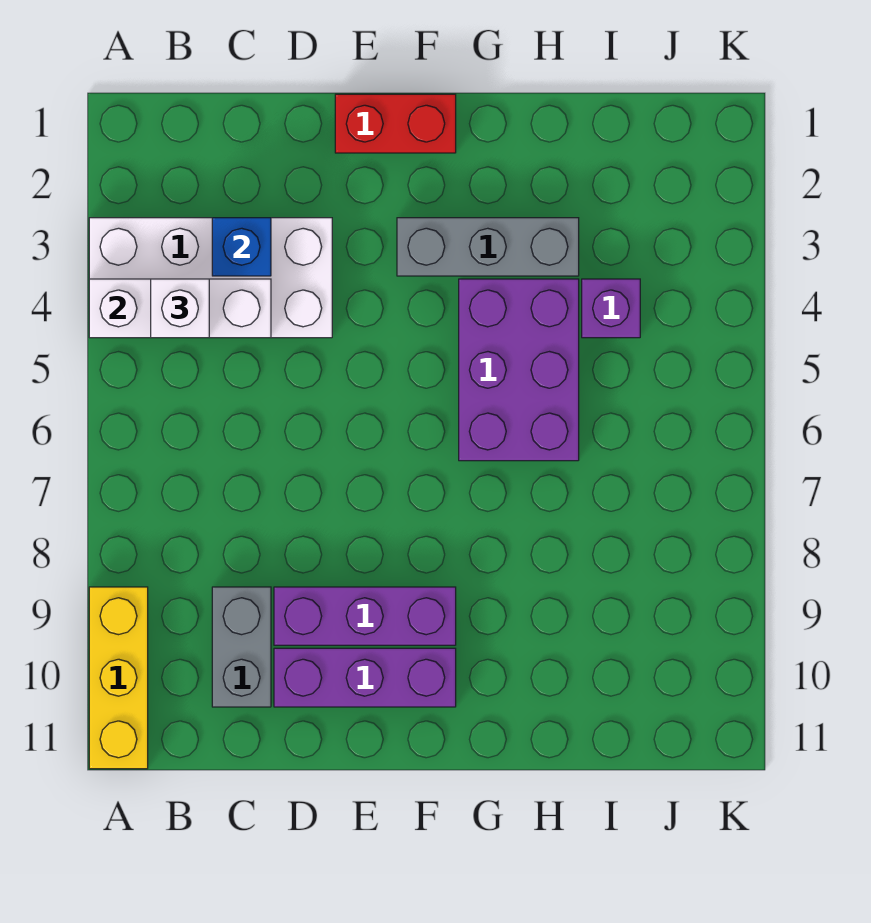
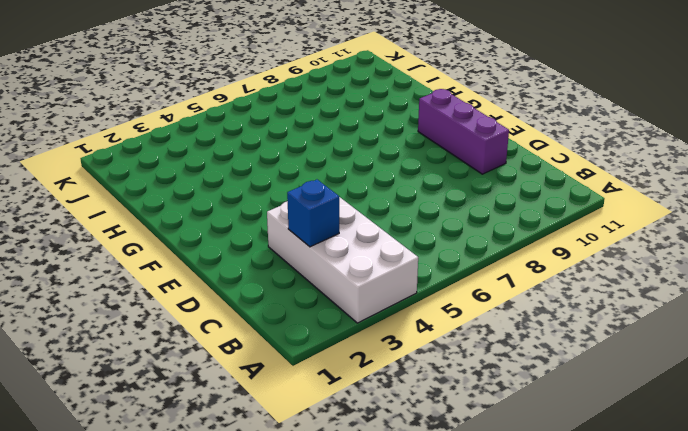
none -> yellow brick A9:A11 level 1
none -> grey brick C9:C10 level 1
none -> purple brick D9:F9 level 1

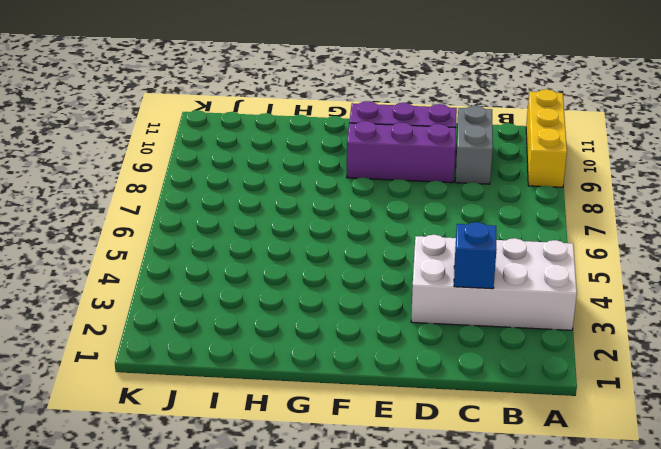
none -> red brick E1:F1 level 1
none -> grey brick F3:H3 level 1
none -> purple brick G4:H6 level 1

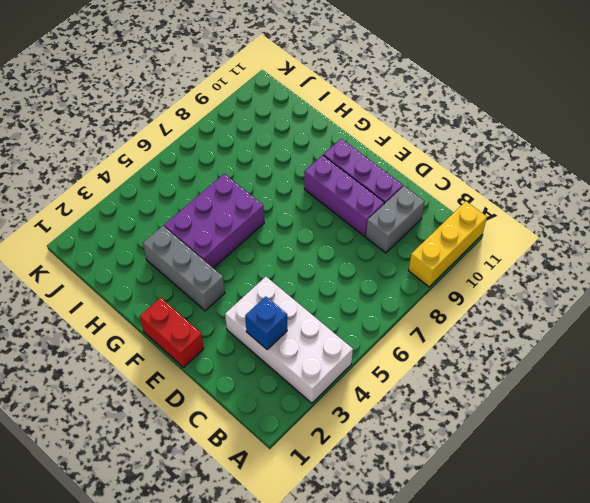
none -> purple brick I4 level 1
none -> white brick A4:C4 level 2
none -> white brick B4 level 3

